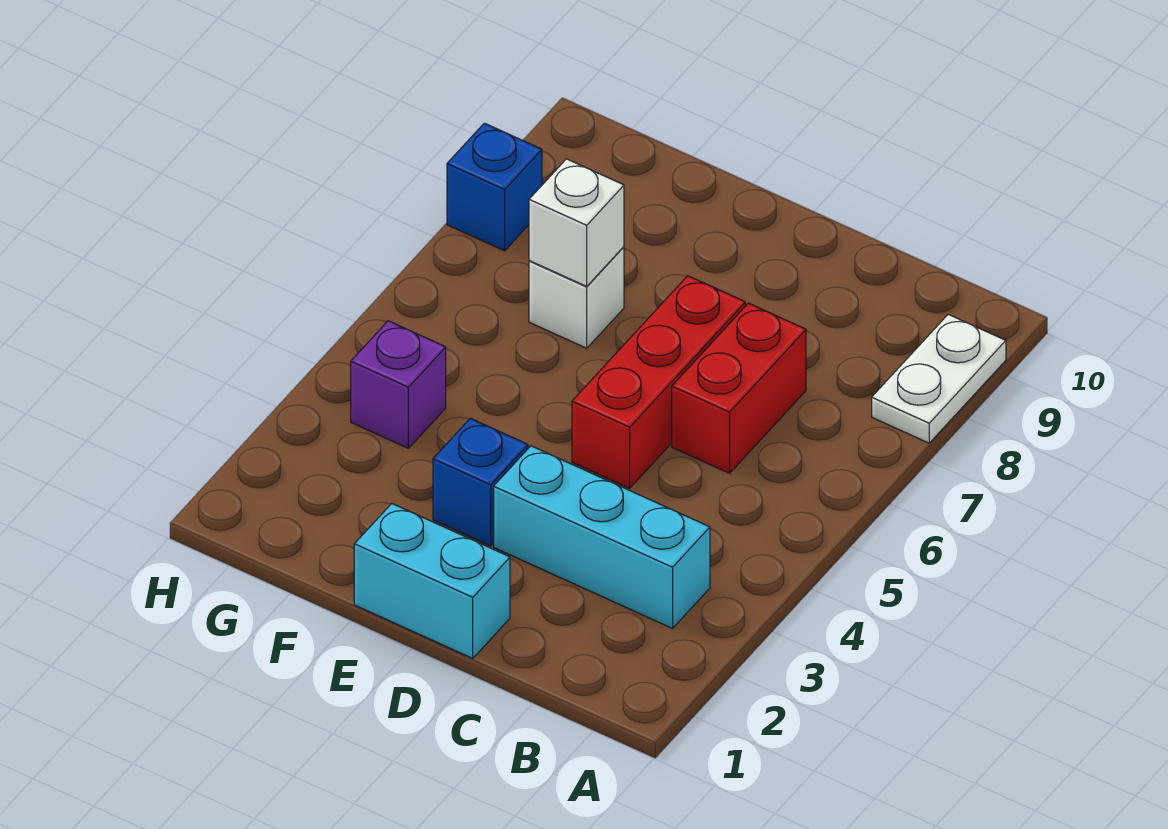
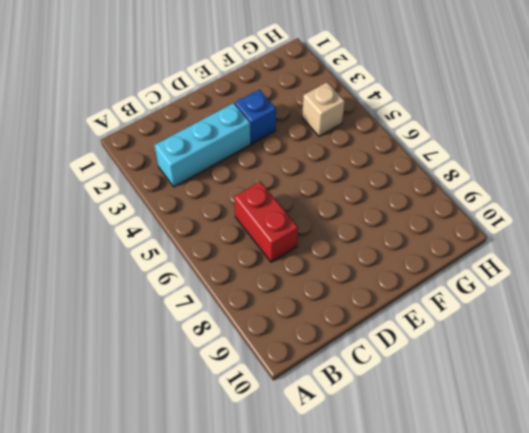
tan brick G4 level 1 -> purple brick G4 level 1
none -> white plate A8:A9 level 1
none -> cyan brick D1:E1 level 1

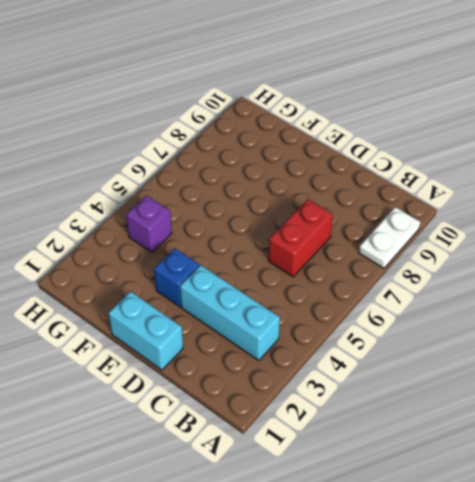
none -> red brick D5:D7 level 1
none -> white brick F7 level 1

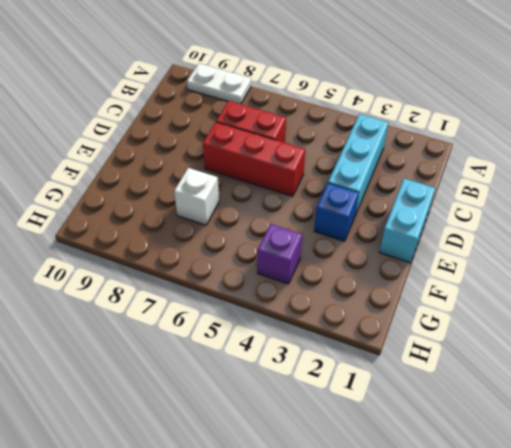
none -> blue brick H8 level 1
none -> white brick F7 level 2

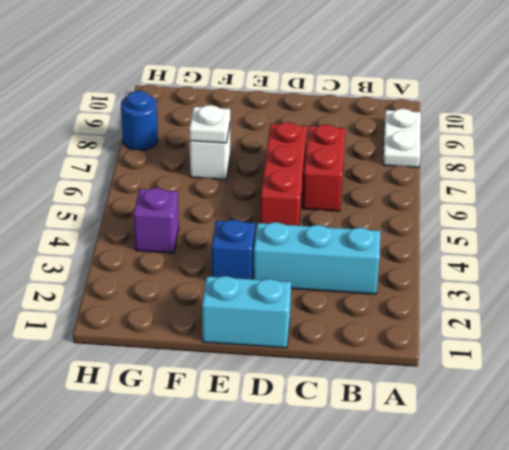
white plate F7 level 2 -> white brick F7 level 2
blue round brick H8 level 1 -> blue brick H8 level 1

